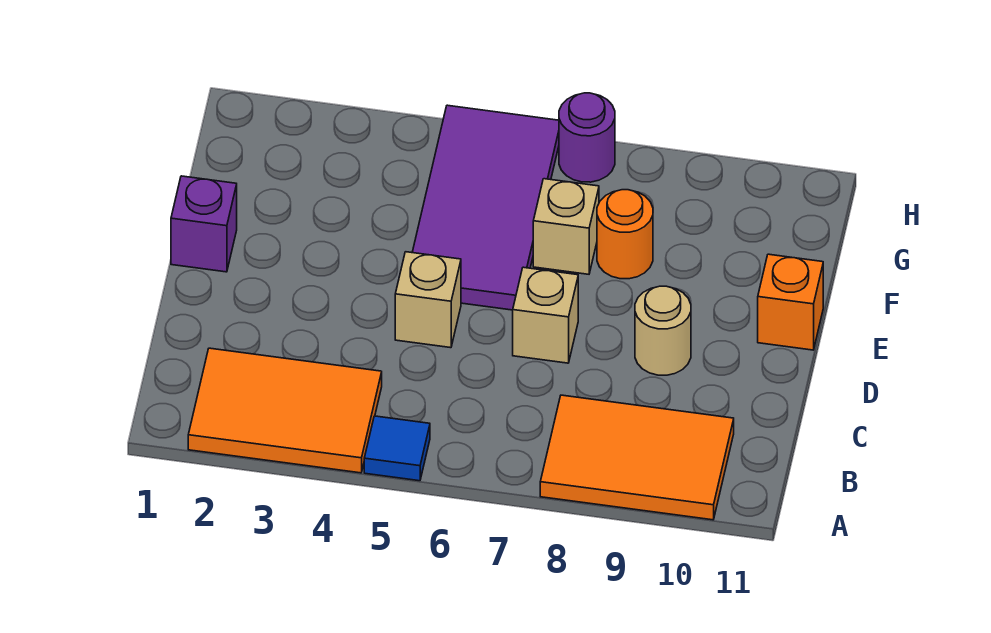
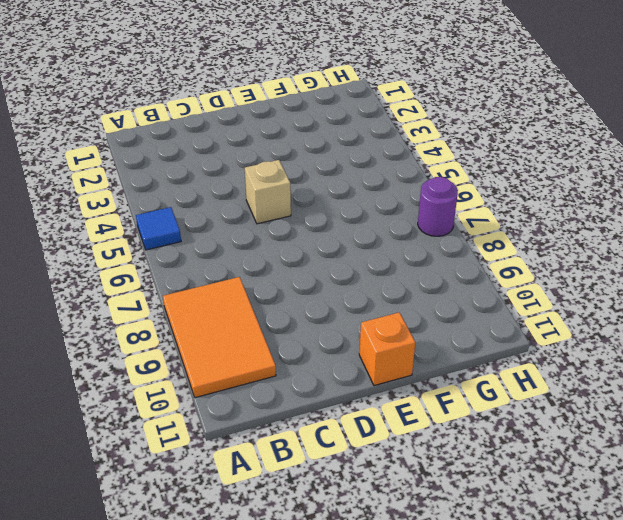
none -> orange tile A2:B4 level 1
none -> tan brick D7 level 1
none -> tan round brick D9 level 1

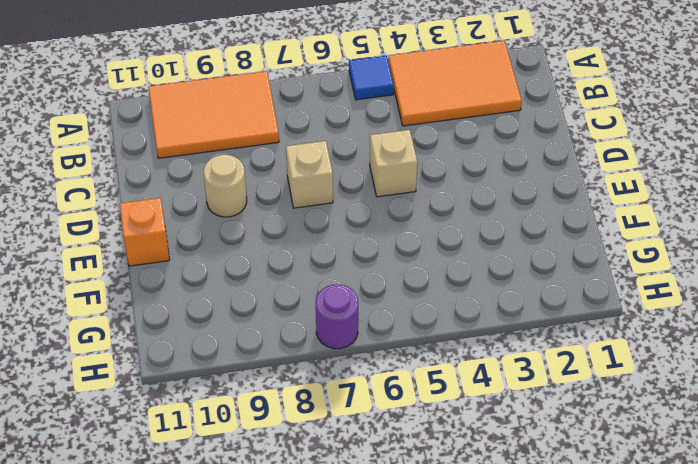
none -> purple brick E1 level 1
none -> purple tile E5:H6 level 1
none -> tan brick F7 level 1

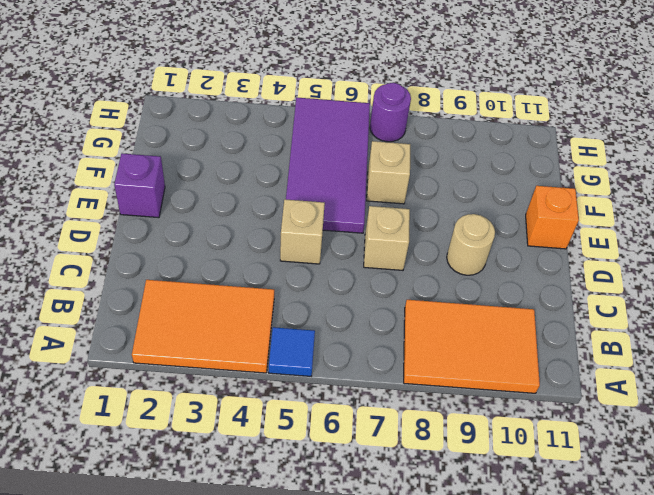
none -> orange round brick F8 level 1

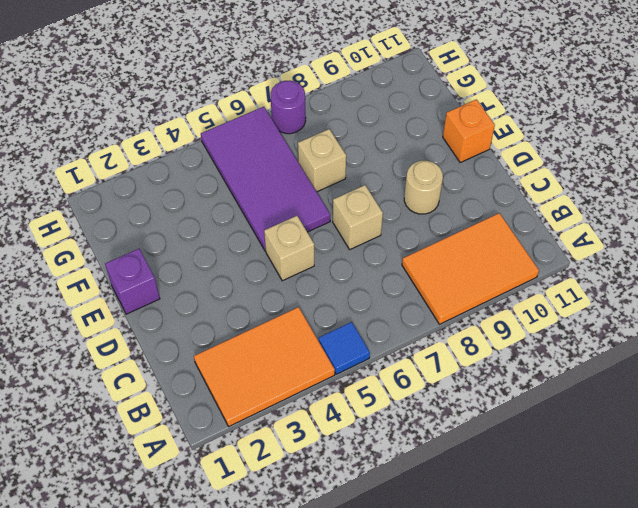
none -> orange round brick F8 level 1

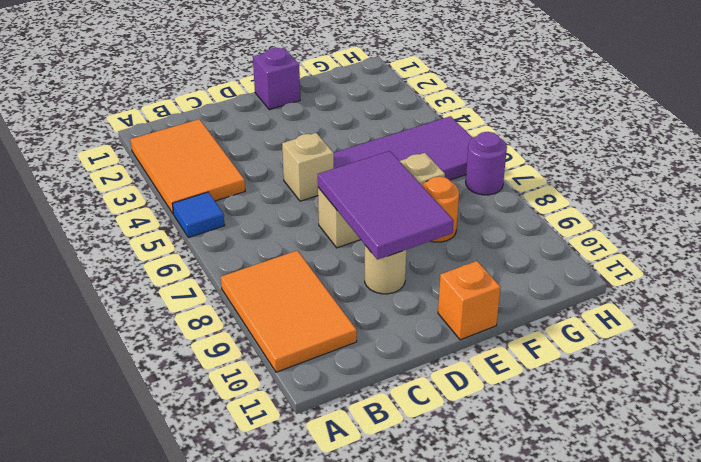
purple tile D7:E9 level 2 -> none

